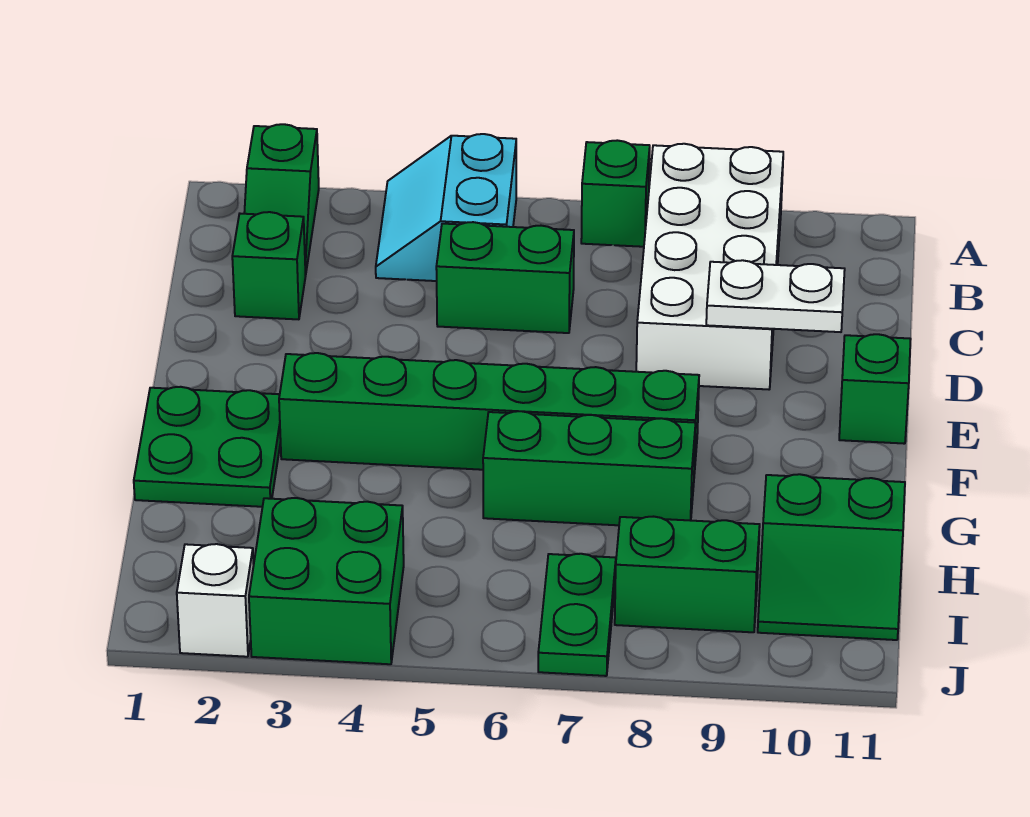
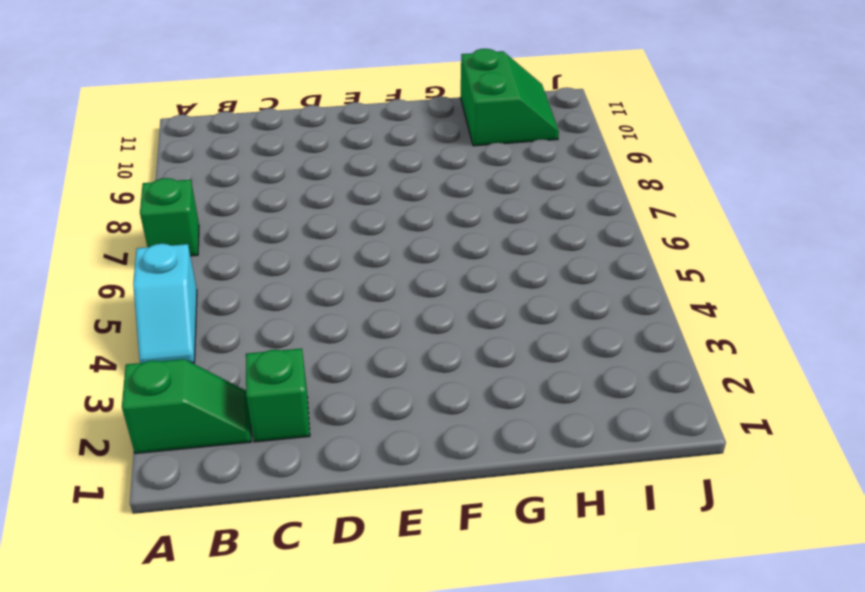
cyan slope A4:A5 level 1 top 5 -> cyan slope A4:B5 level 1 top 5
none -> white brick A8:D9 level 1
none -> green brick C5:C6 level 1
none -> green brick E11 level 1

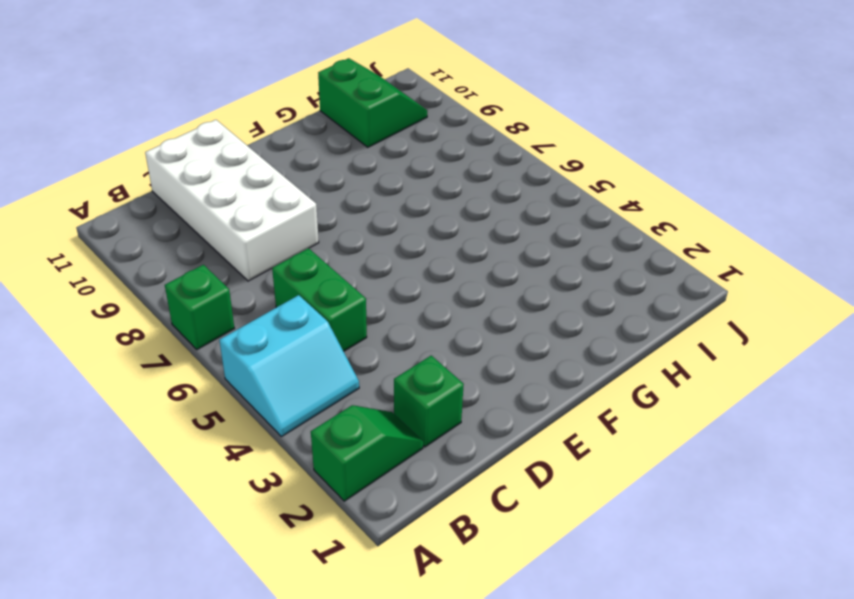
white brick C8:D11 level 1 -> white brick A8:D9 level 1
none -> green brick E11 level 1
none -> green plate F1:G2 level 1
none -> green brick F3:F8 level 1

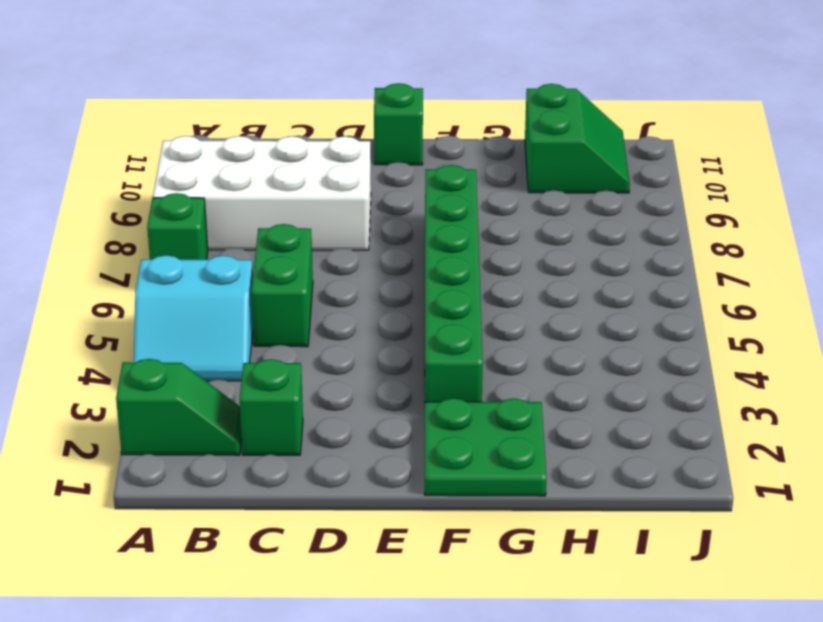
none -> green brick G6:G8 level 1
none -> green brick I3:J4 level 1
none -> green plate I7:J7 level 1

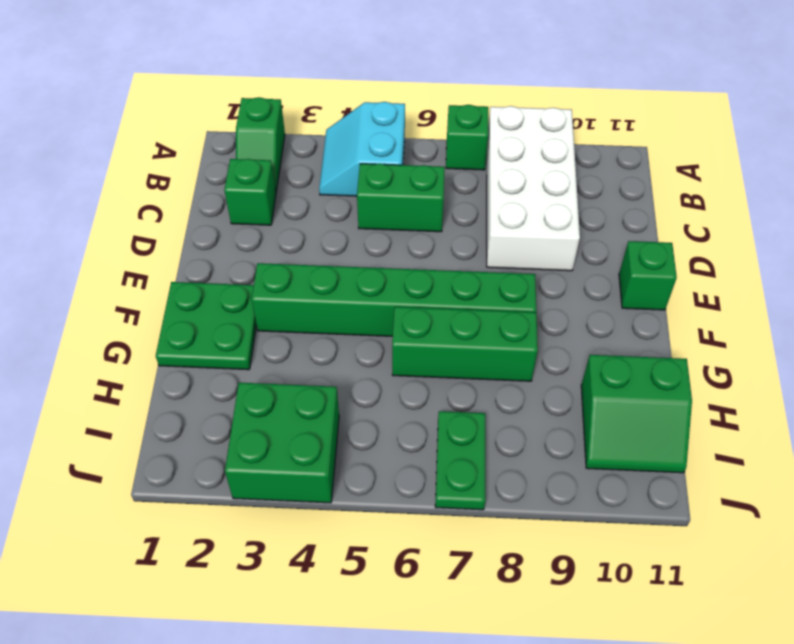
none -> green brick I8:I9 level 1
none -> white brick J2 level 1
none -> white plate D9:D10 level 2

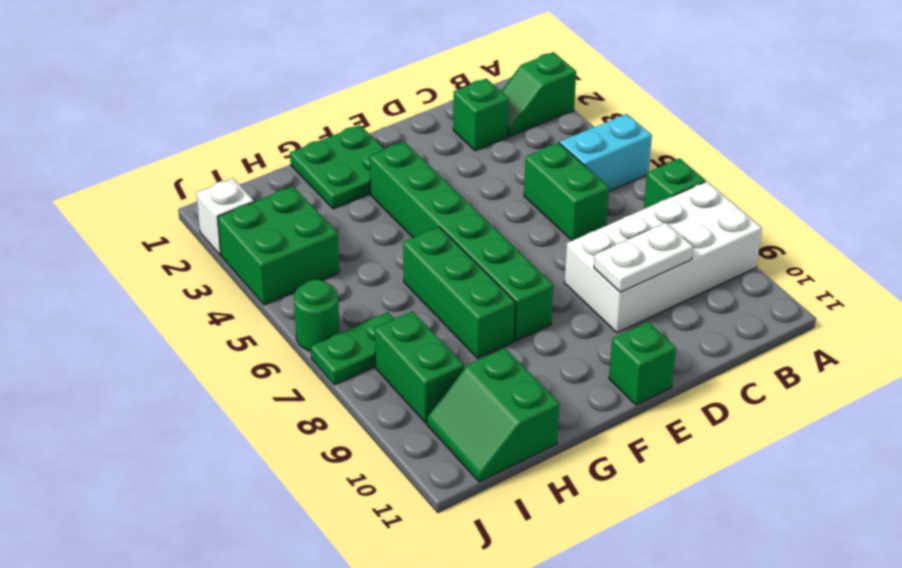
white plate C9:D9 level 2 -> white plate D9:D10 level 2
green round brick J6 level 1 -> none

